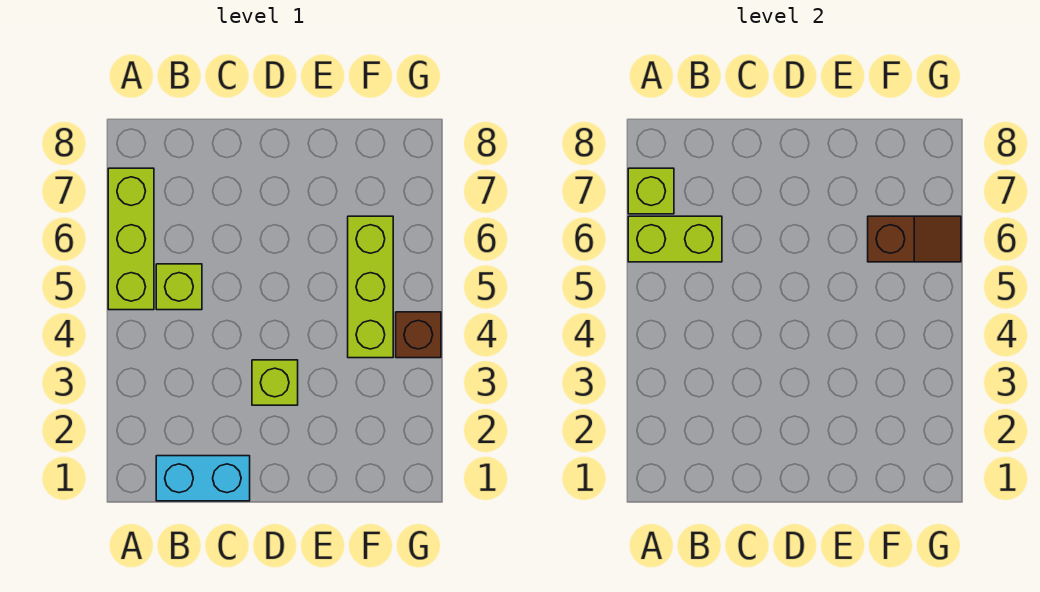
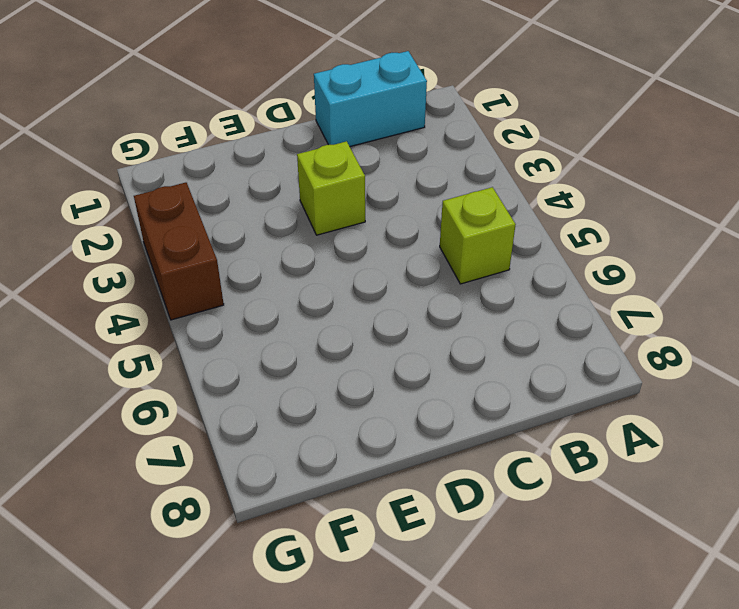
brown brick G3:G4 level 1 -> brown brick G4 level 1
none -> lime brick A5:A7 level 1
none -> lime brick F4:F6 level 1

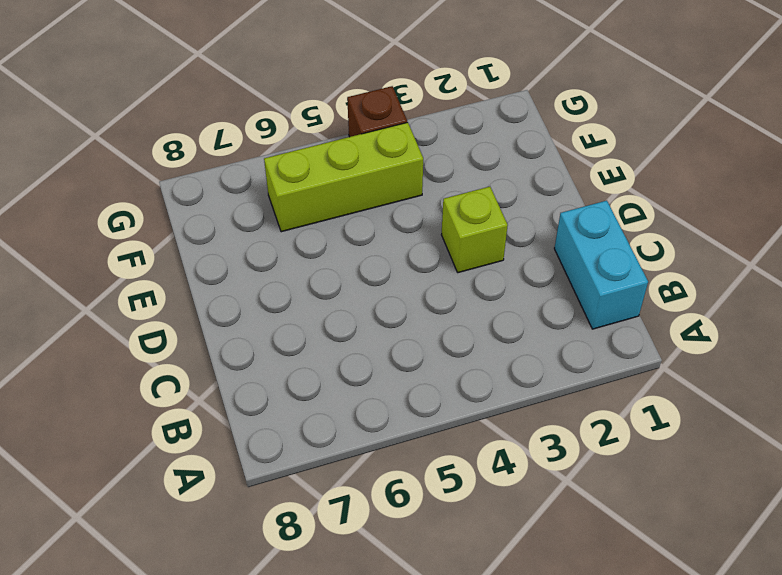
none -> lime brick A5:A7 level 1
none -> lime brick B5 level 1

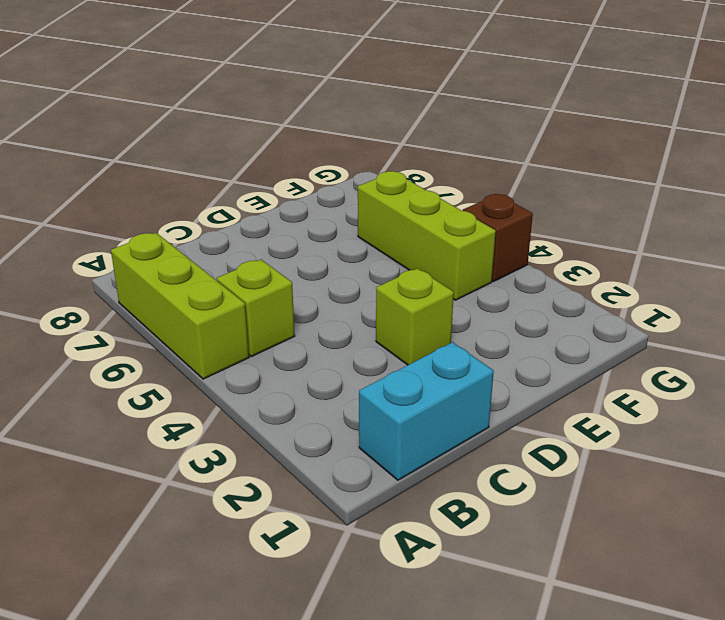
none -> lime brick A6:B6 level 2
none -> lime brick A7 level 2

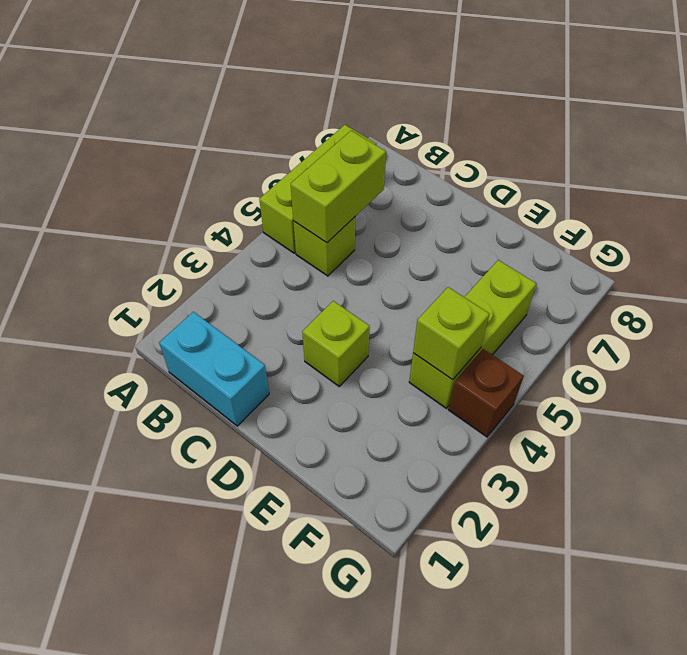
lime brick B5:B6 level 2 -> lime brick A6:B6 level 2
lime brick F4 level 2 -> lime brick A7 level 2
none -> brown slope F6:G6 level 2 top F

